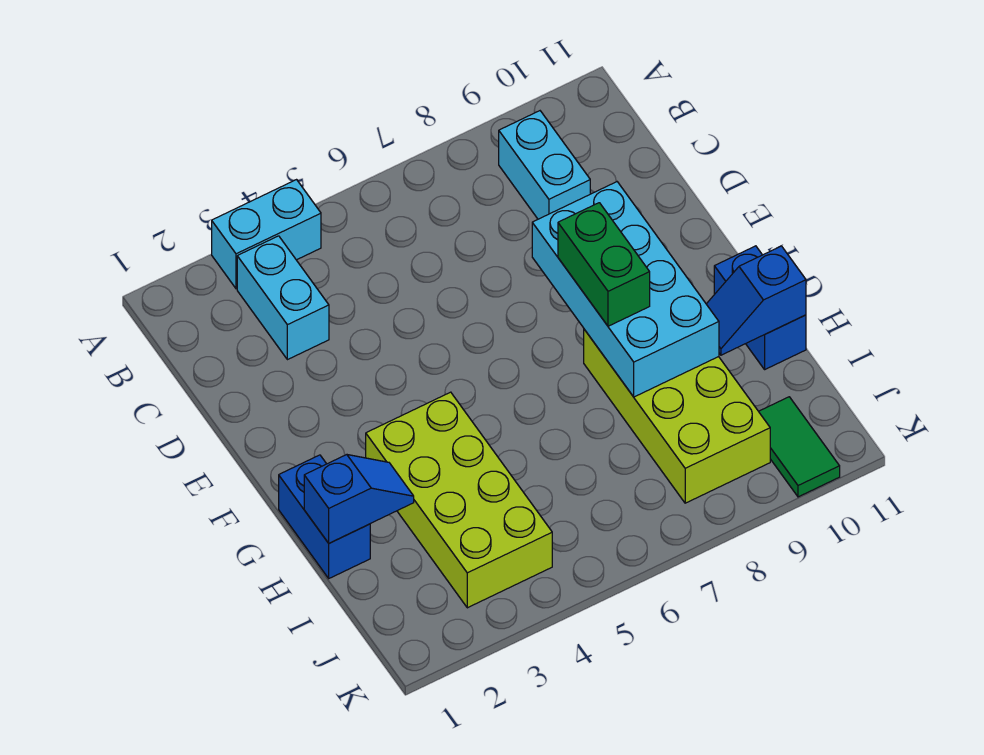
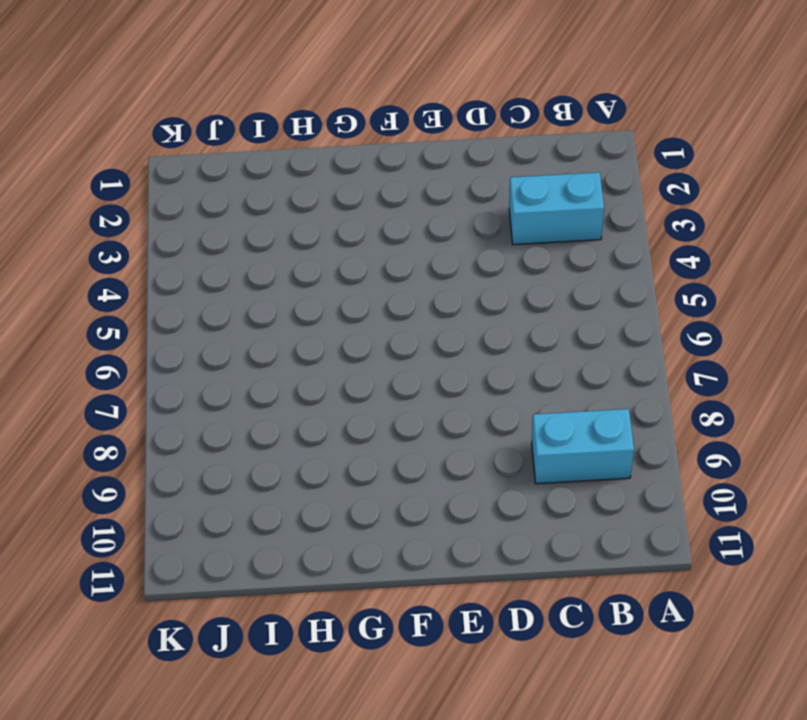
none -> cyan brick A3:A4 level 1
none -> blue brick G1:H1 level 1
none -> lime brick G3:J4 level 1

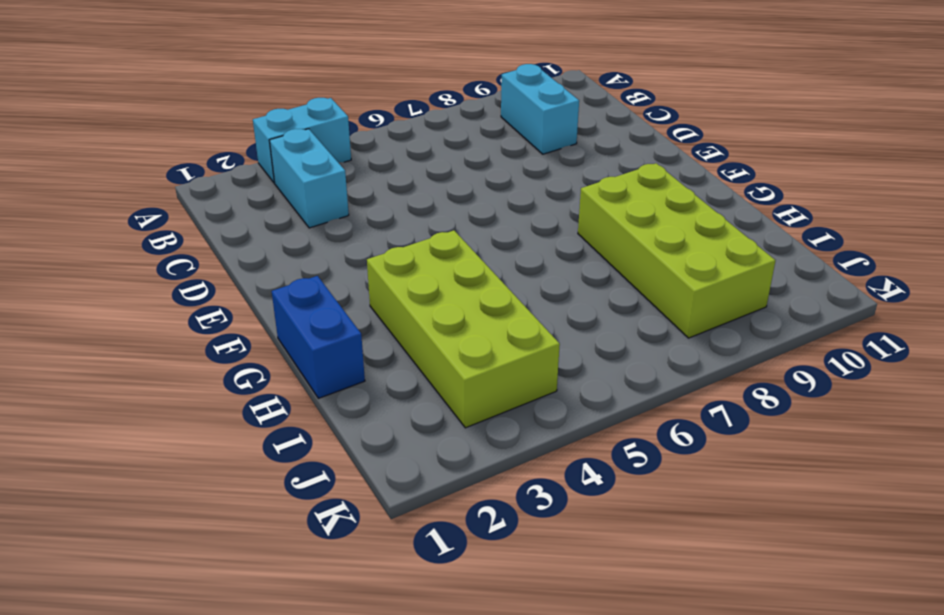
none -> blue brick G11:H11 level 1
none -> green tile J10:K10 level 1
none -> cyan brick E8:H9 level 2

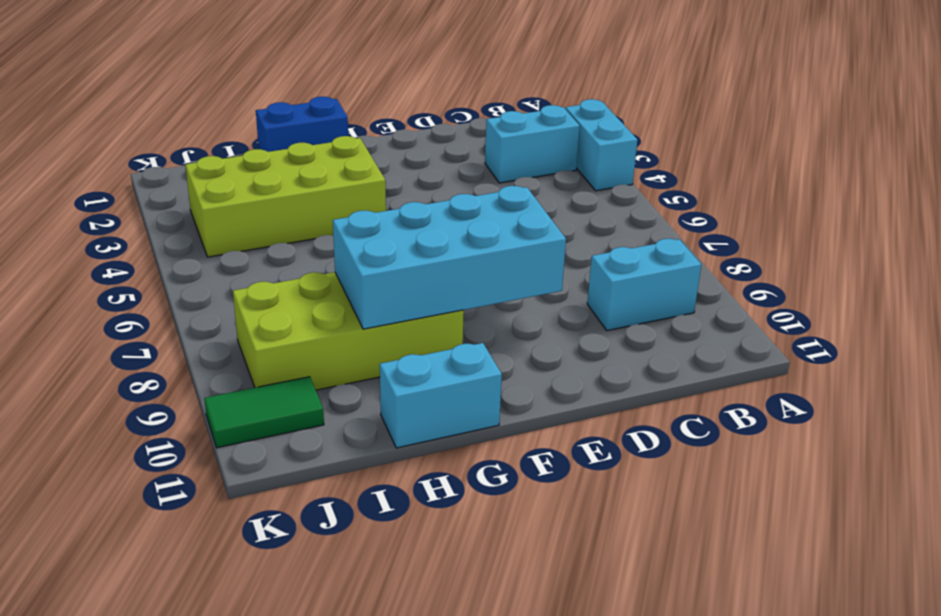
cyan brick G11:H11 level 1 -> blue brick G11:H11 level 1
none -> blue slope H1:H2 level 2 top 1
none -> blue slope H10:H11 level 2 top 11
none -> green brick F8:G8 level 3

